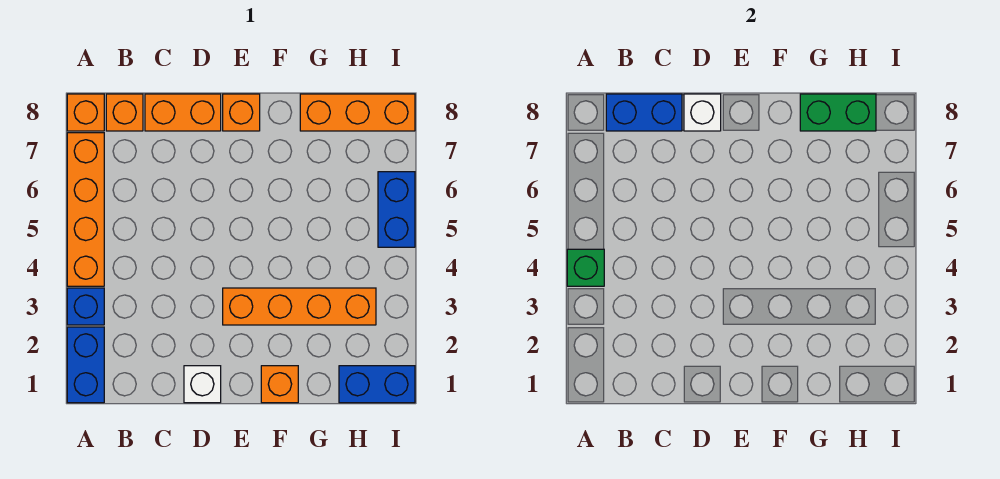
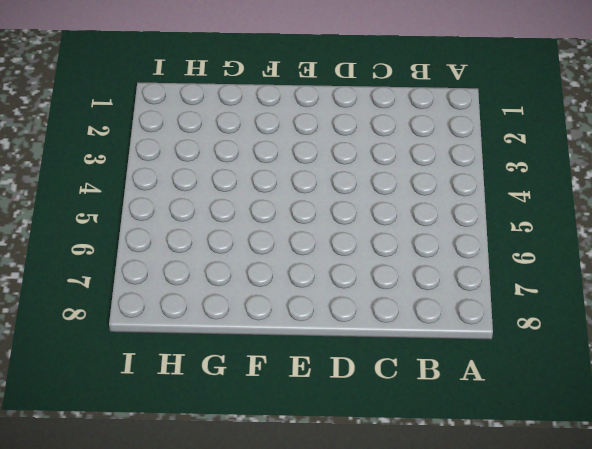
none -> blue brick A1:A2 level 1
none -> blue brick A3 level 1
none -> orange brick A4:A7 level 1

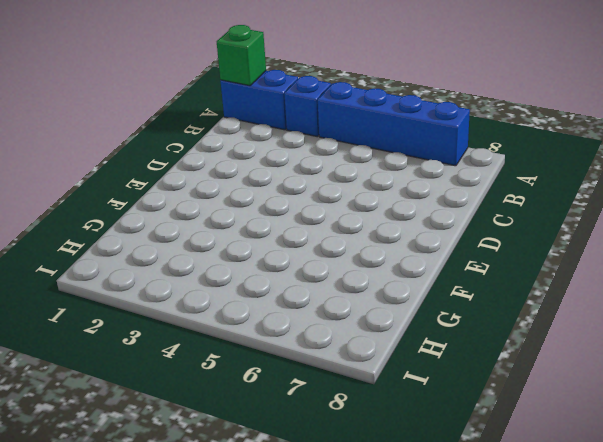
green brick A1 level 2 -> green brick A4 level 2
blue brick A4:A7 level 1 -> orange brick A4:A7 level 1
none -> orange brick A8 level 1
none -> orange brick B8 level 1
none -> orange brick C8:D8 level 1

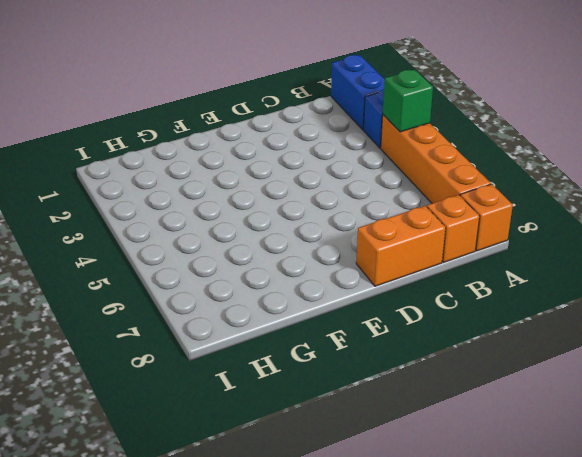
none -> white brick D1 level 1
none -> orange brick E3:H3 level 1
none -> orange brick E8 level 1

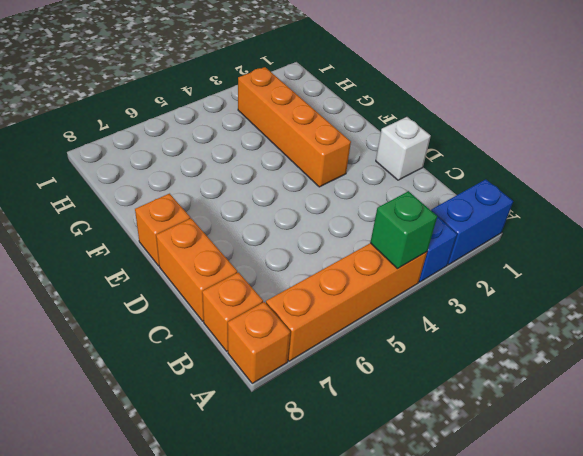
none -> orange brick F1 level 1
none -> orange brick G8:I8 level 1
none -> blue brick H1:I1 level 1

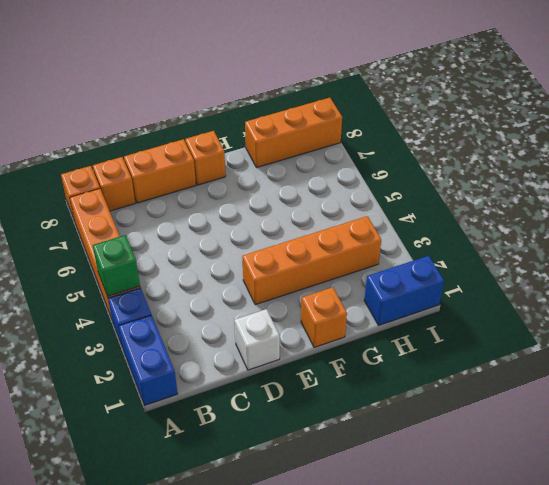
none -> blue brick I5:I6 level 1
none -> blue brick B8:C8 level 2
none -> white brick D8 level 2

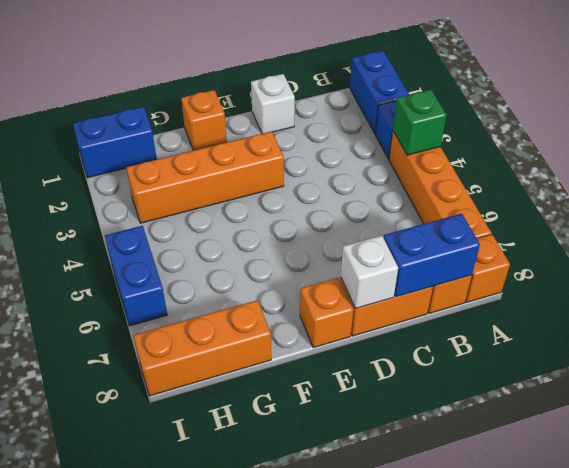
none -> green brick G8:H8 level 2

